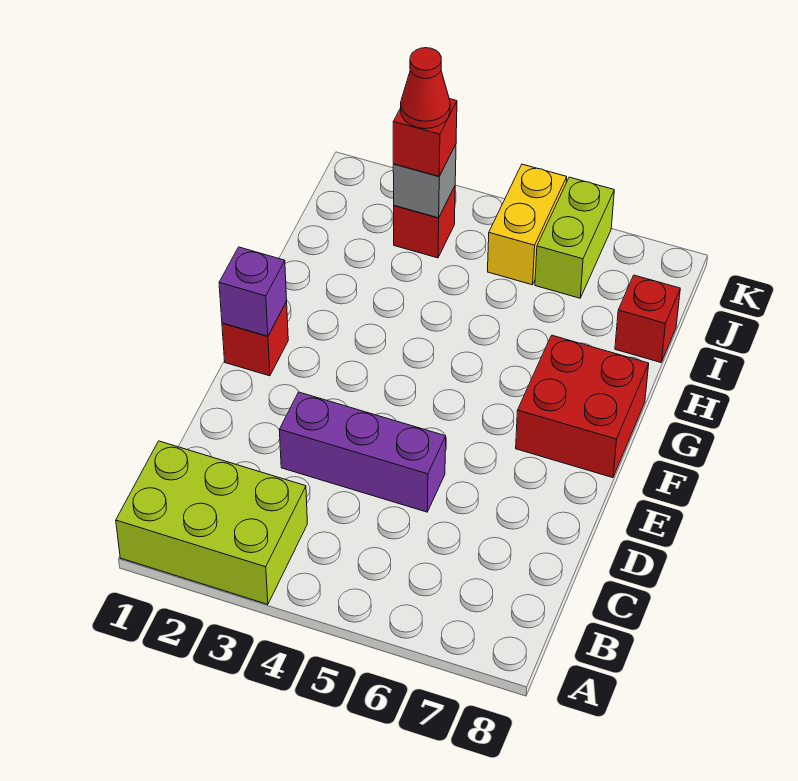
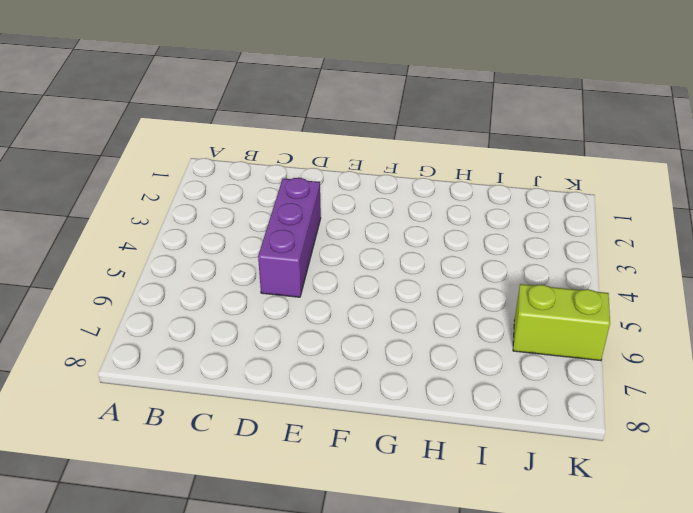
none -> lime brick A1:B3 level 1
none -> red brick F1 level 1
none -> red brick F7:G8 level 1

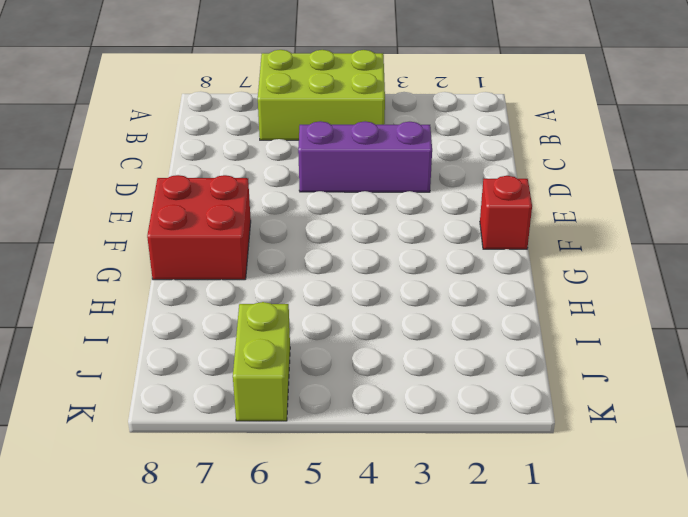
lime brick A4:B6 level 1 -> lime brick A1:B3 level 1
none -> red brick I8 level 1
none -> red brick J3 level 1
none -> yellow brick J5:K5 level 1

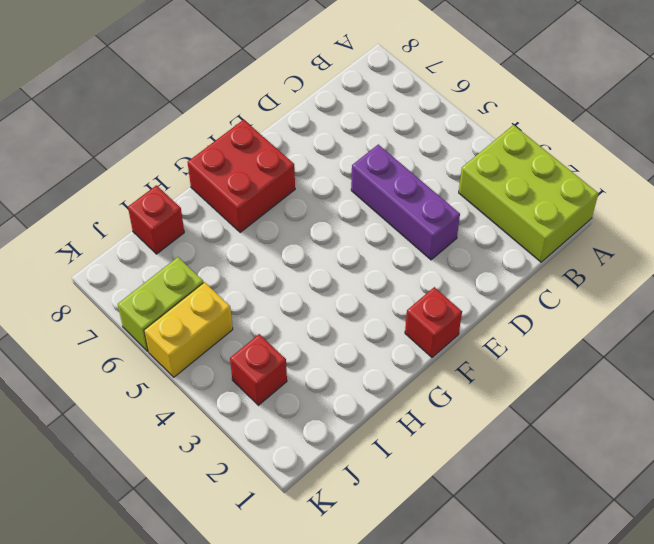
none -> purple brick F1 level 2
none -> grey brick J3 level 2
none -> red brick J3 level 3

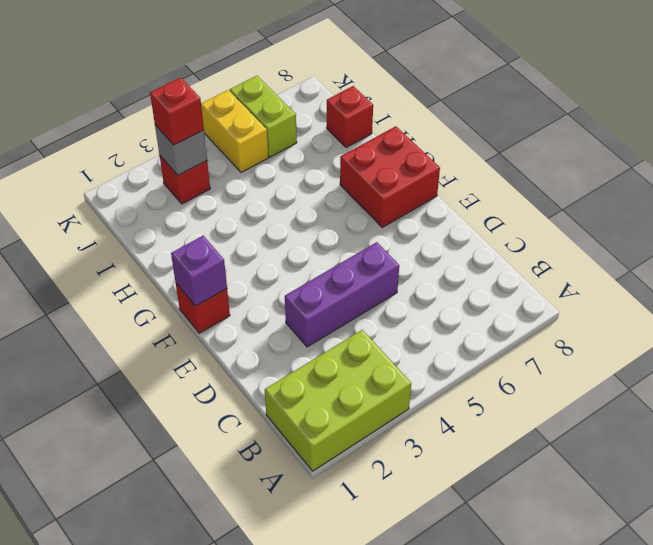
none -> red cone J3 level 4

